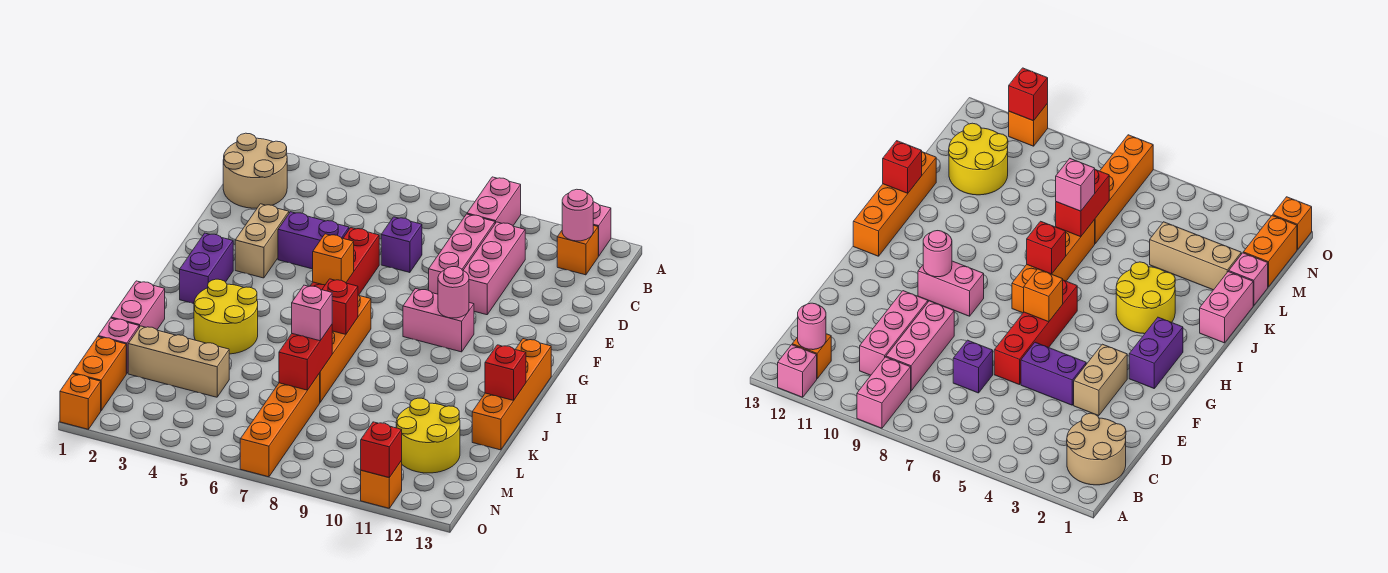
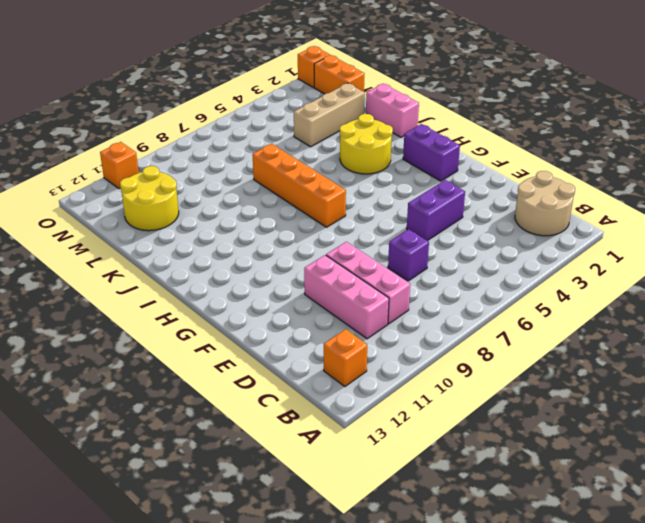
none -> pink brick A9:B9 level 1
none -> pink brick A12 level 1
none -> tan brick E3:F3 level 1
none -> red brick E6:H6 level 1

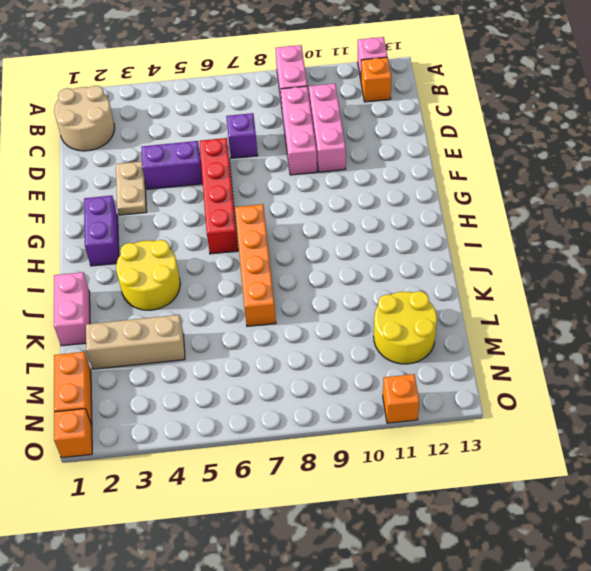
tan plate E3:F3 level 1 -> tan brick E3:F3 level 1
none -> pink brick G9:G10 level 1
none -> orange brick H13:K13 level 1
none -> pink brick L1 level 1
none -> orange brick L7:O7 level 1

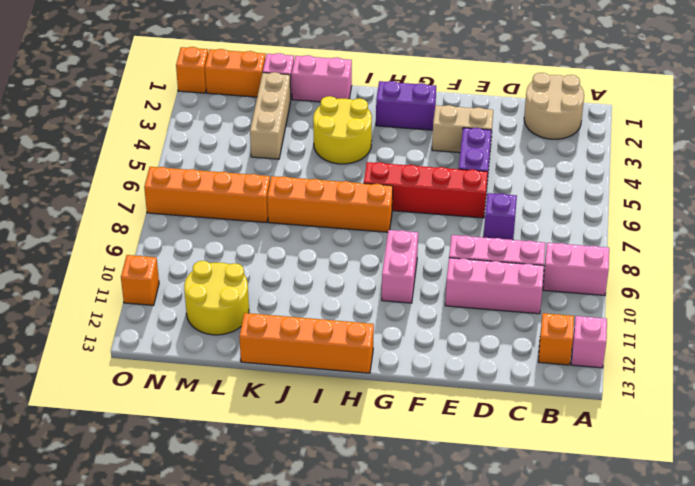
none -> pink round brick B12 level 2
none -> orange brick G6 level 2
none -> pink round brick G10 level 2
none -> red brick I7 level 2

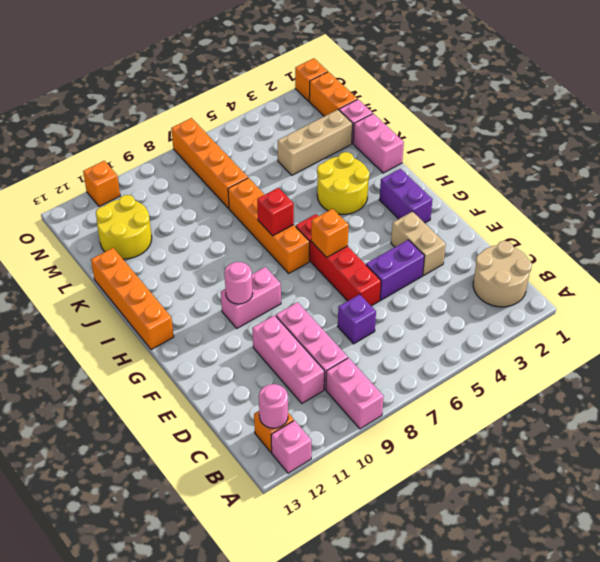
none -> red brick J13 level 2
none -> red brick K7:L7 level 2
none -> red brick O11 level 2
none -> pink brick K7 level 3

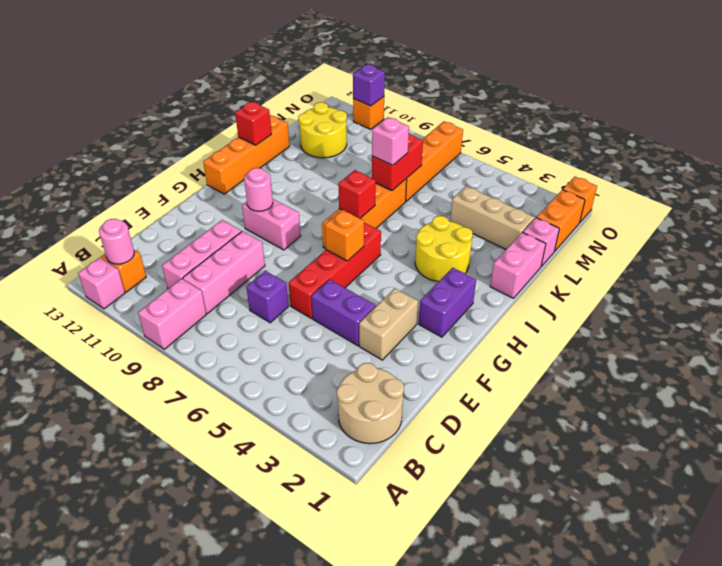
purple brick O11 level 2 -> red brick O11 level 2

